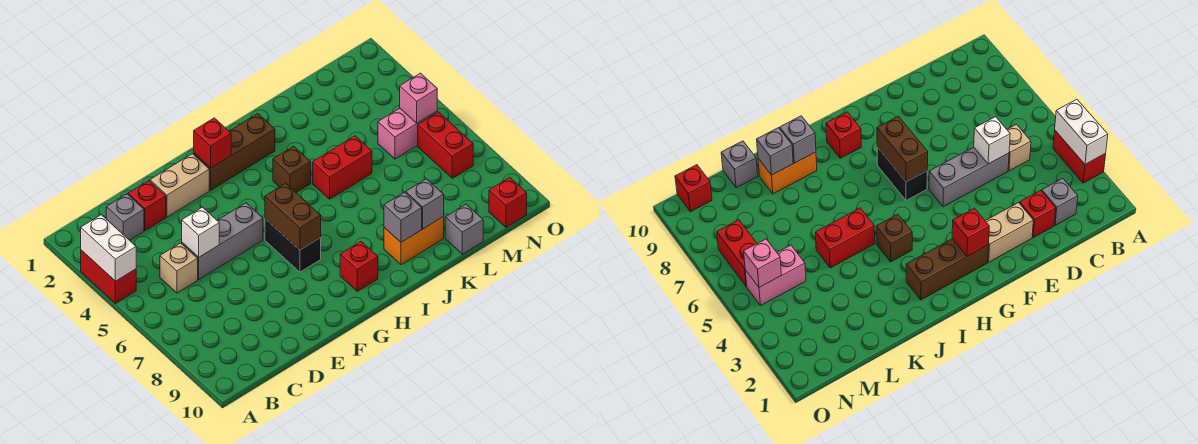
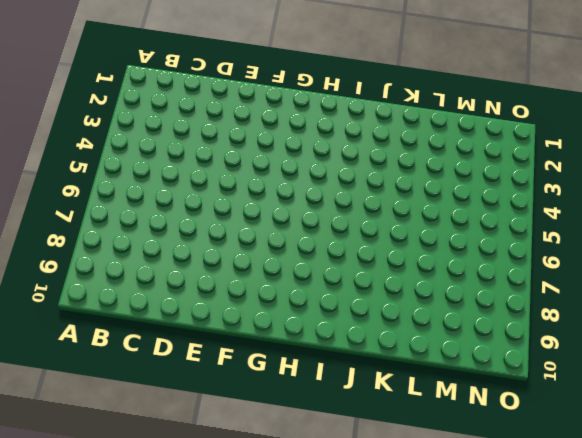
none -> red brick A3:A4 level 1
none -> grey brick C2 level 1
none -> tan brick C5 level 1

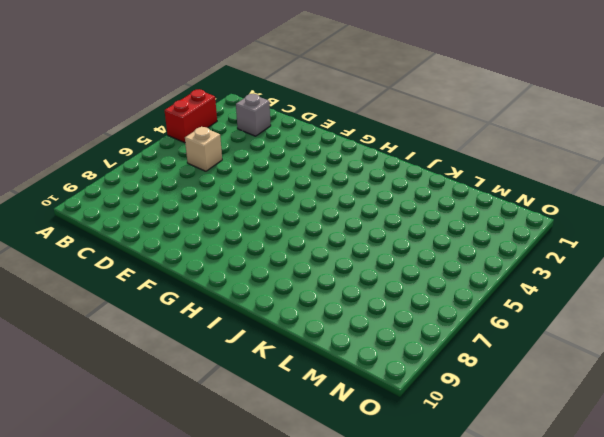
none -> red brick D2 level 1
none -> grey brick D5:F5 level 1
none -> tan brick E2:F2 level 1

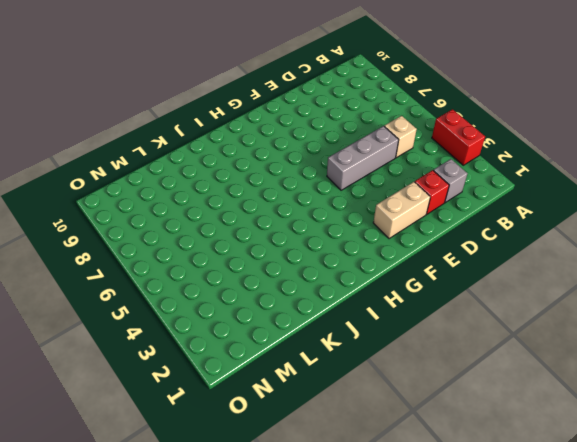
none -> brown brick G2:I2 level 1
none -> black brick G6:G7 level 1
none -> red brick H9 level 1

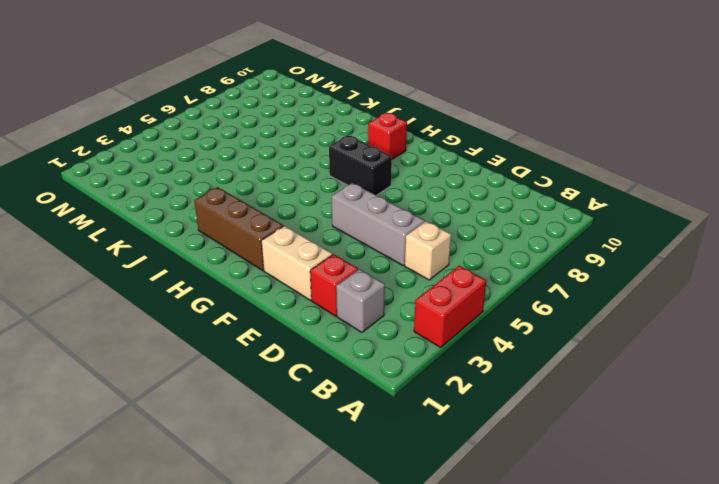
black brick G7:H7 level 1 -> black brick G6:G7 level 1
none -> brown brick I4 level 1
none -> red brick J5:K5 level 1
none -> orange brick J9:K9 level 1

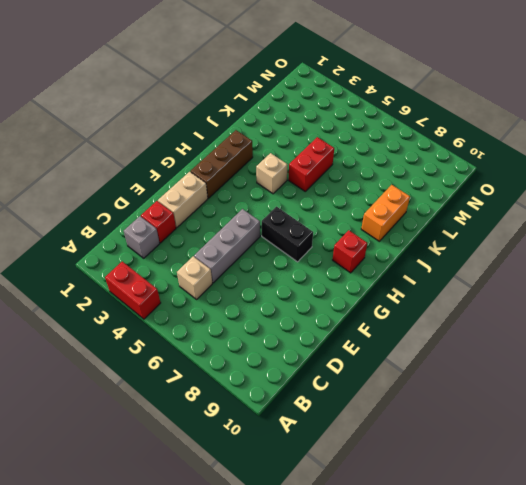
tan brick I4 level 1 -> brown brick I4 level 1
none -> grey brick L10 level 1
none -> pink brick M5:N5 level 1
none -> red brick N6:N7 level 1

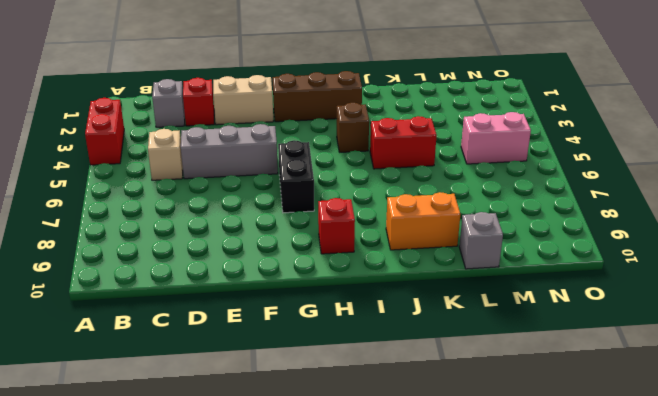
none -> red brick N6:N7 level 1
none -> red brick N10 level 1
none -> white brick A3:A4 level 2

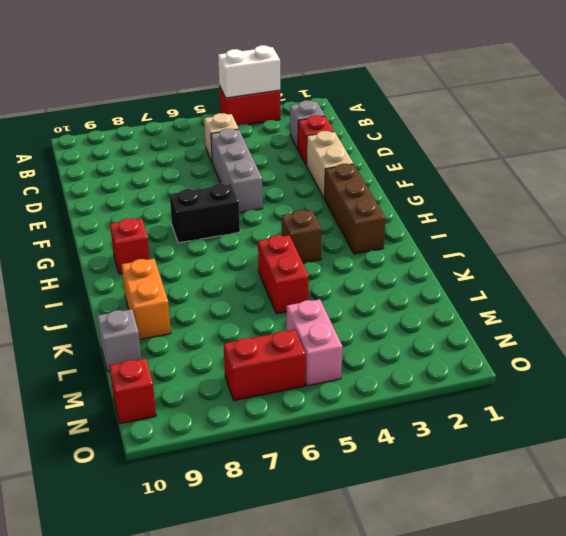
none -> white brick D5 level 2
none -> red brick G2 level 2
none -> brown brick G6:G7 level 2

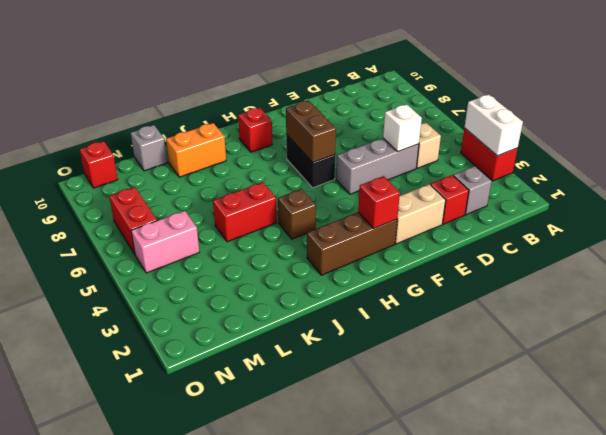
none -> grey brick J9 level 2
none -> grey brick K9 level 2
none -> pink brick N5 level 2

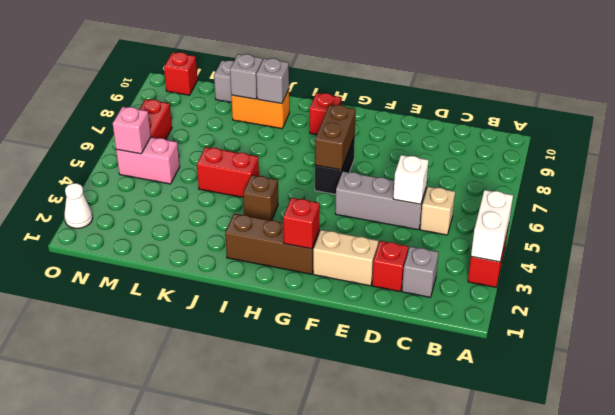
white cone O2 level 1 -> none

